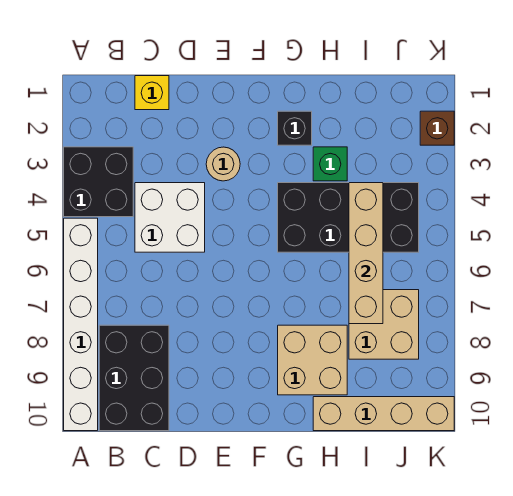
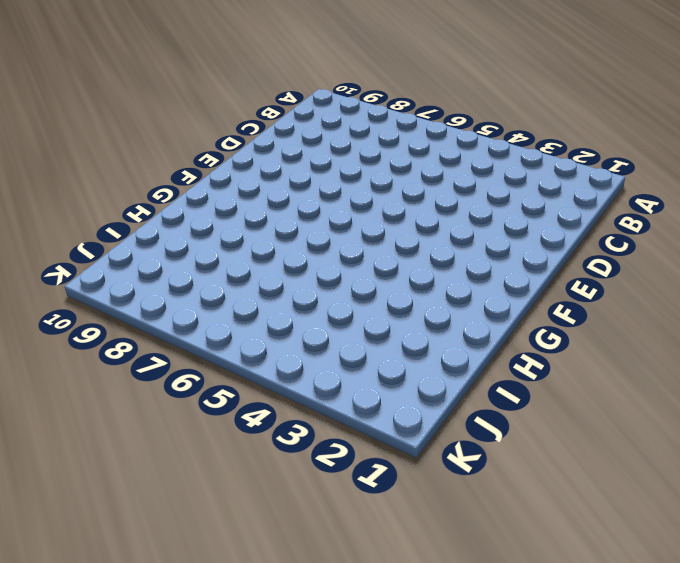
none -> black brick A3:B4 level 1
none -> white brick A5:A10 level 1
none -> black brick B8:C10 level 1

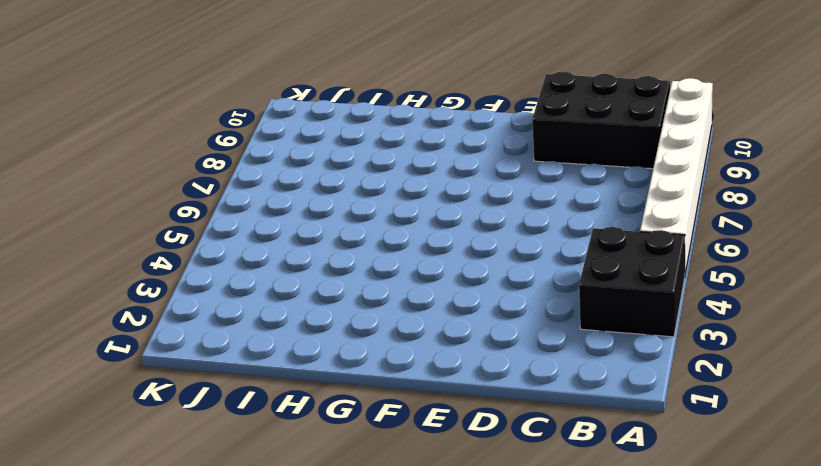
black brick B9:D10 level 1 -> black brick B8:C10 level 1
none -> yellow brick C1 level 1
none -> white brick C4:D5 level 1
none -> tan round brick E3 level 1

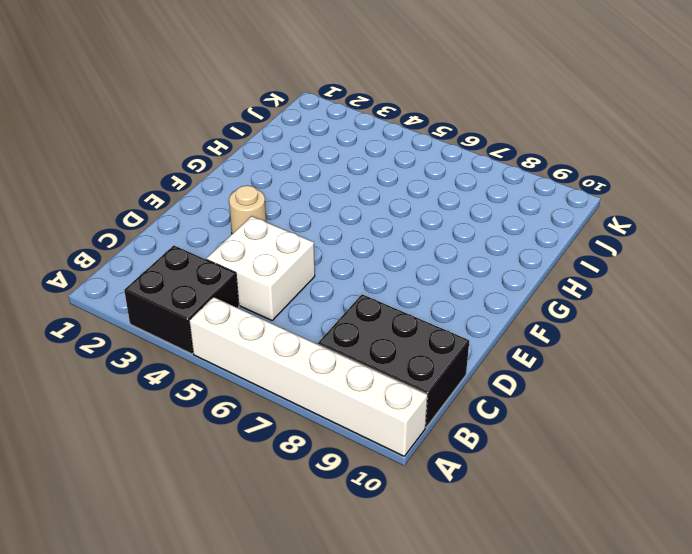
none -> yellow brick C1 level 1
none -> black brick G2 level 1
none -> black brick G4:J5 level 1

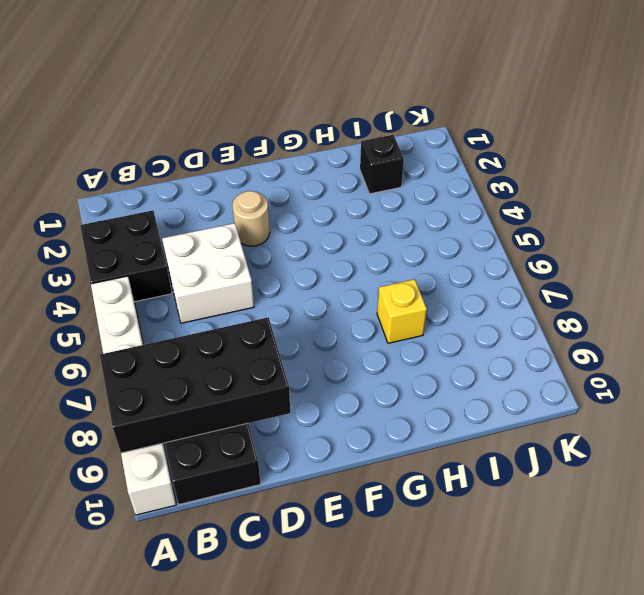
black brick A8:D9 level 2 -> black brick G4:J5 level 1
yellow brick H7 level 1 -> yellow brick C1 level 1
black brick I2 level 1 -> black brick G2 level 1
none -> tan brick G8:H9 level 1
none -> green brick H3 level 1
none -> tan brick H10:K10 level 1

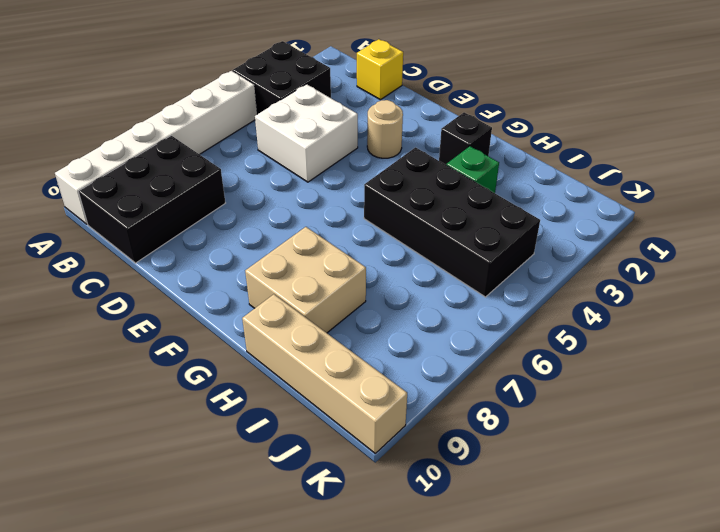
none -> tan brick I7:J8 level 1
none -> brown brick K2 level 1
none -> tan brick I4:I7 level 2

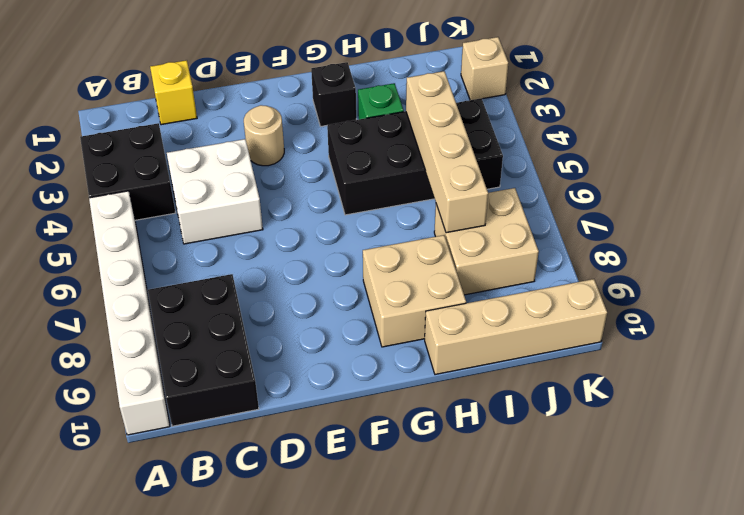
tan brick K2 level 1 -> brown brick K2 level 1

